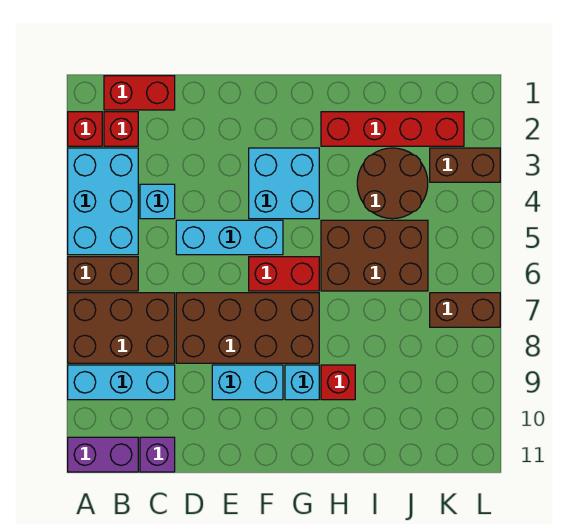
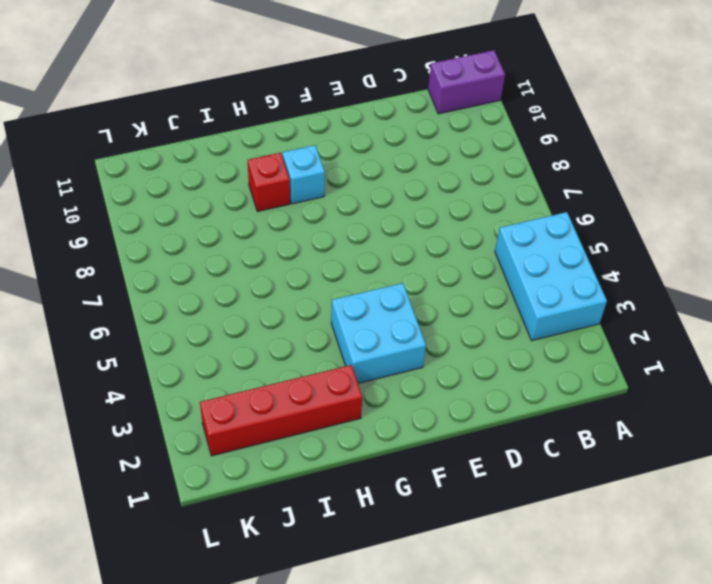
none -> red brick A2 level 1
none -> brown brick A6:B6 level 1
none -> brown brick A7:C8 level 1

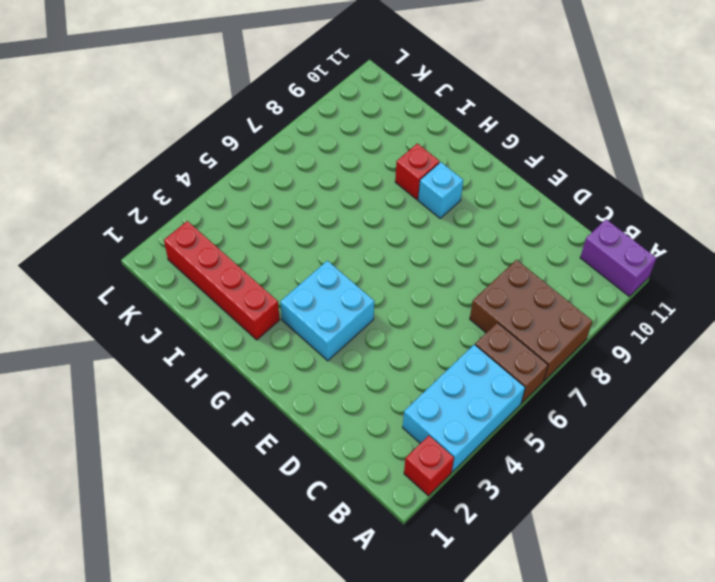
none -> cyan brick A9:C9 level 1
none -> red brick B1:C1 level 1
none -> red brick B2 level 1

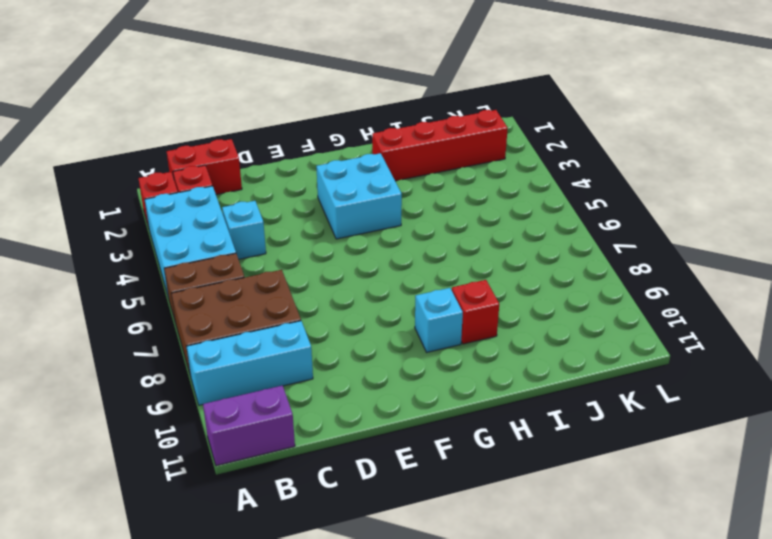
none -> purple brick C11 level 1
none -> cyan brick D5:F5 level 1
none -> brown brick D7:G8 level 1

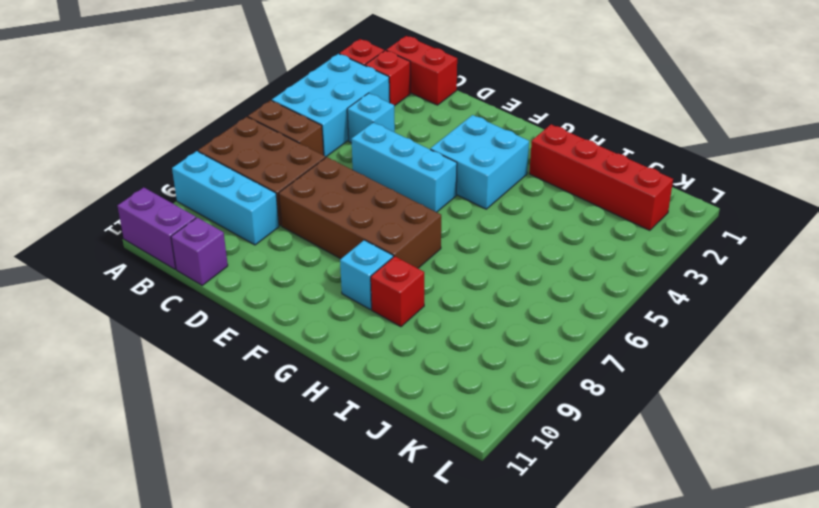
none -> cyan brick E9:F9 level 1
none -> red brick F6:G6 level 1
none -> brown brick H5:J6 level 1

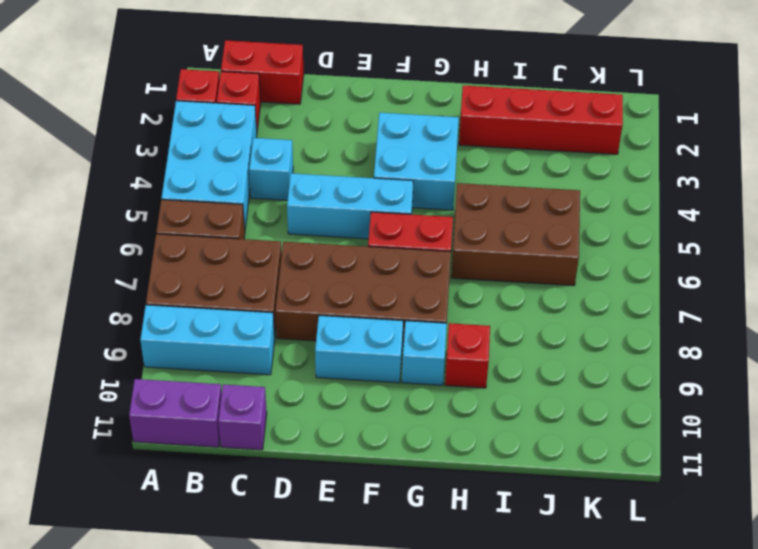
none -> brown round brick I3:J4 level 1
none -> brown brick K3:L3 level 1
none -> brown brick K7:L7 level 1

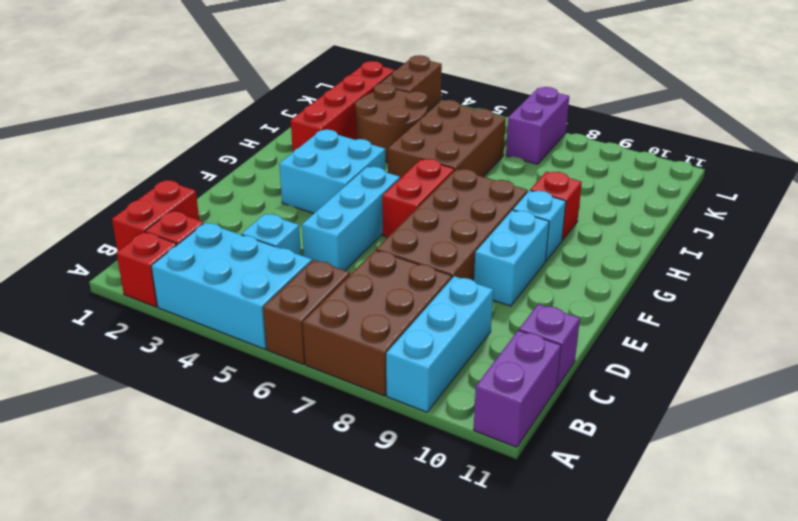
purple brick K7:L7 level 1 -> brown brick K7:L7 level 1

